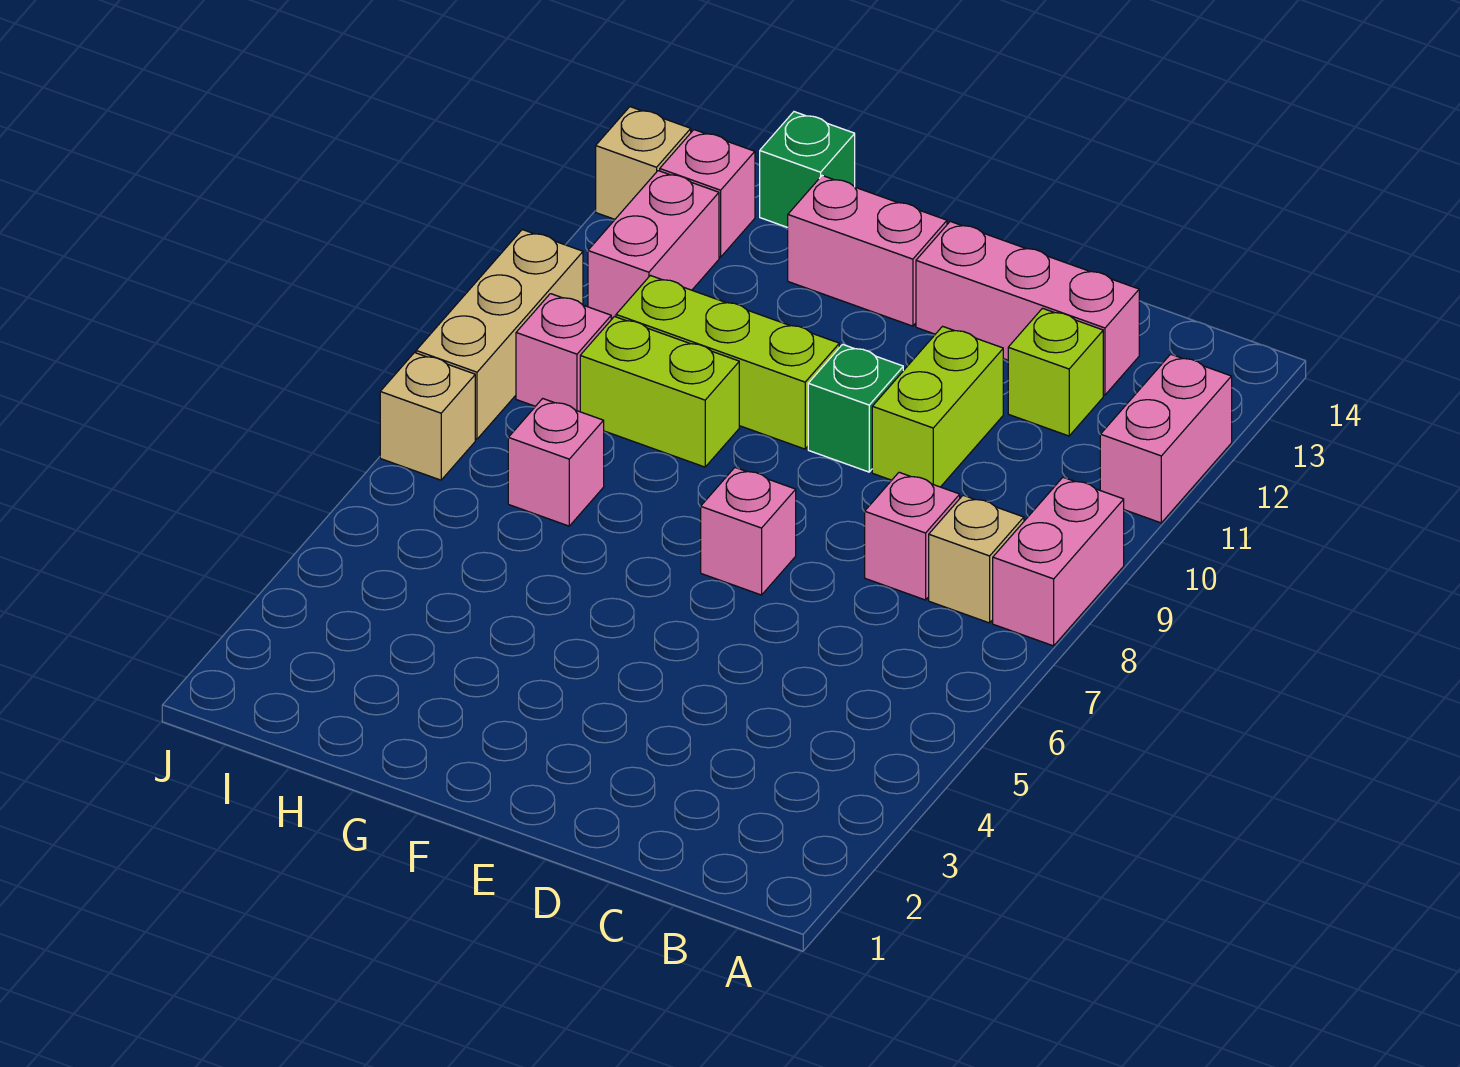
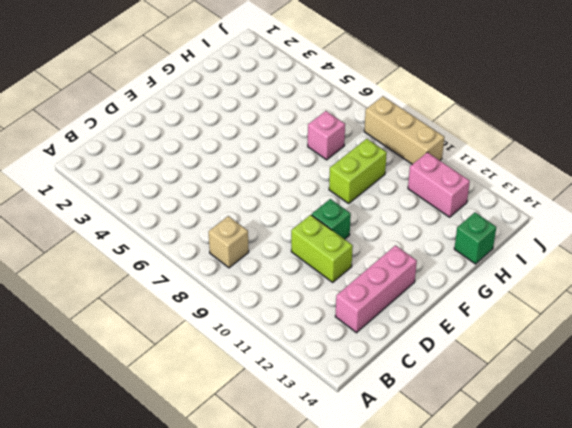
none -> pink brick A8:A9 level 1
none -> pink brick A11:A12 level 1
none -> pink brick C8 level 1

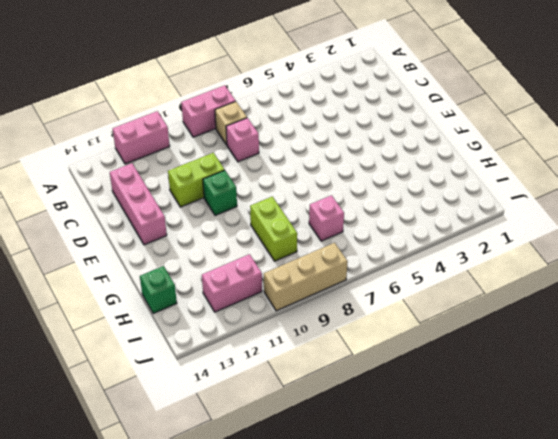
none -> lime brick C12 level 1
none -> pink brick E7 level 1
none -> lime brick F10:H10 level 1

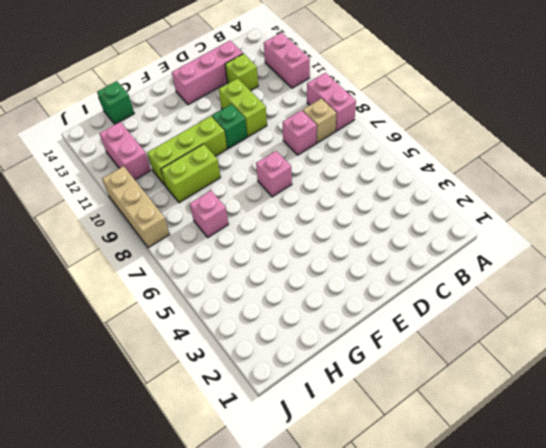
none -> pink brick F13:G13 level 1
none -> pink brick I9 level 1
none -> pink brick I13 level 1

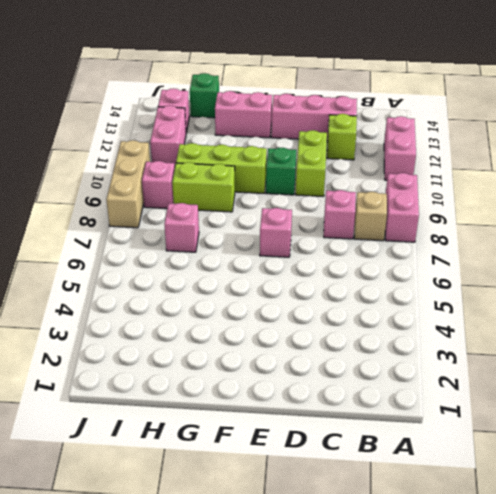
none -> tan brick J7 level 1
none -> tan brick J13 level 1

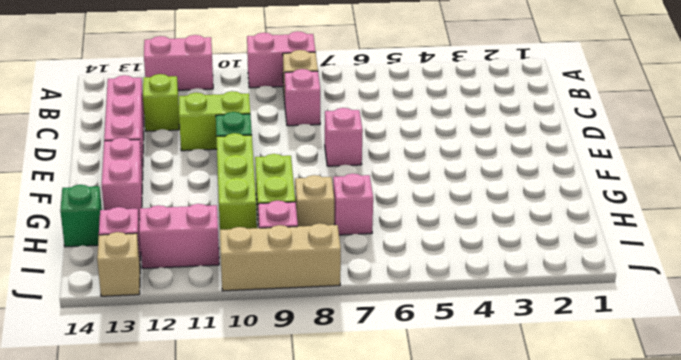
tan brick H8 level 1 -> tan brick J7 level 1

